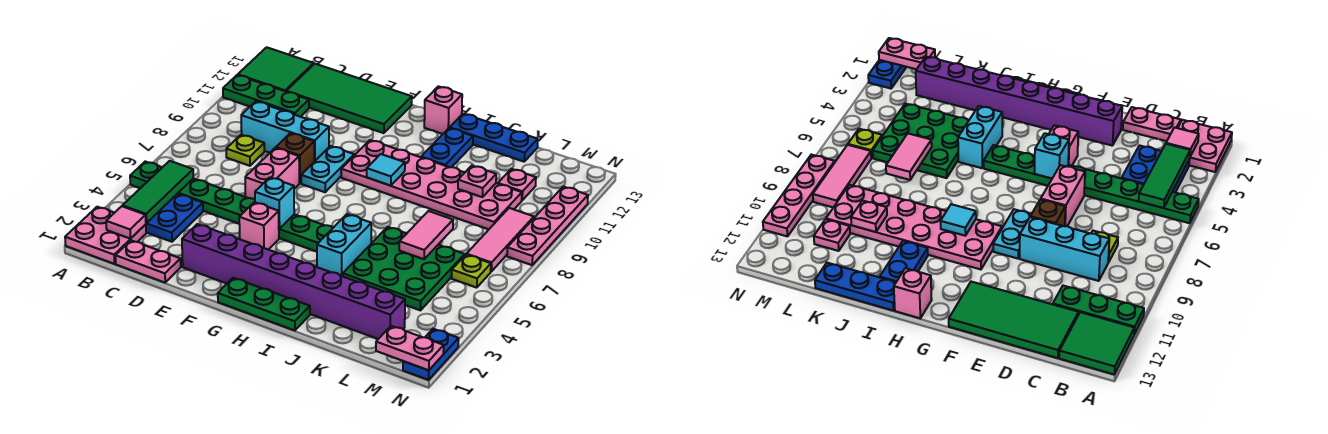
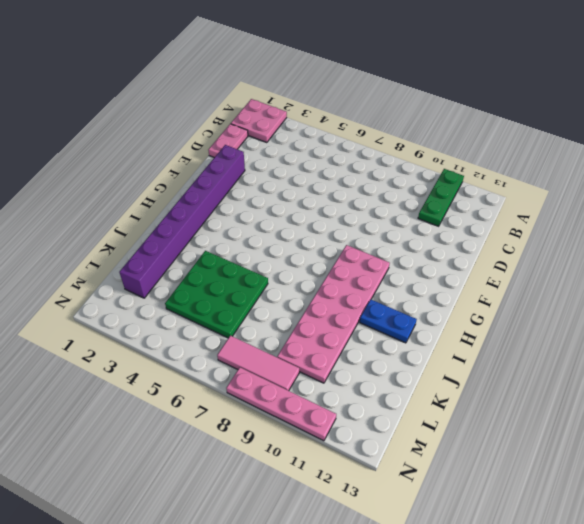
none -> green plate A5:H5 level 1
none -> green tile A12:B13 level 1
none -> blue plate B3:C4 level 1
none -> lime plate C8 level 1

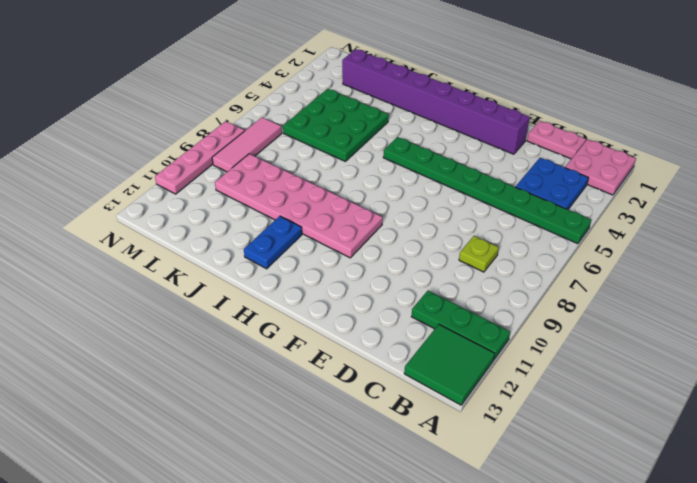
none -> cyan brick C9:E9 level 1
none -> green tile C12:F13 level 1
none -> pink brick E6:E7 level 1
none -> brown brick E8 level 1

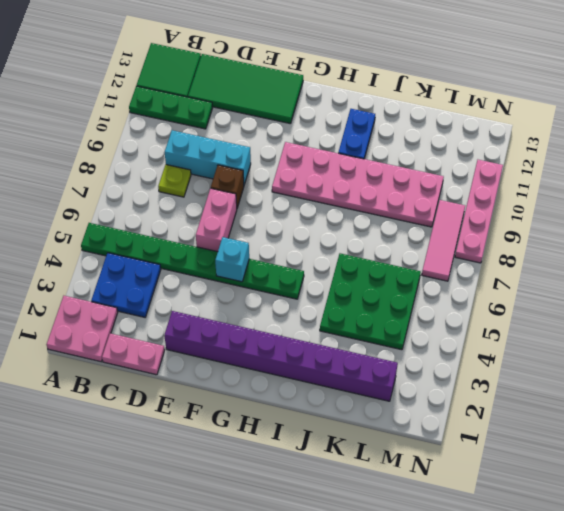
none -> pink brick F4 level 1
none -> cyan plate F8:F9 level 1
none -> green plate G1:I1 level 1
none -> pink brick H13 level 1

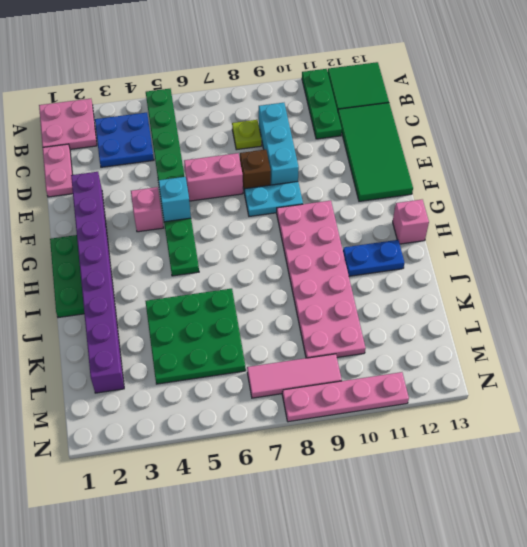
none -> cyan brick I4:I5 level 1
none -> blue plate I13:K13 level 1
none -> pink plate L11 level 1
none -> lime plate M6 level 1

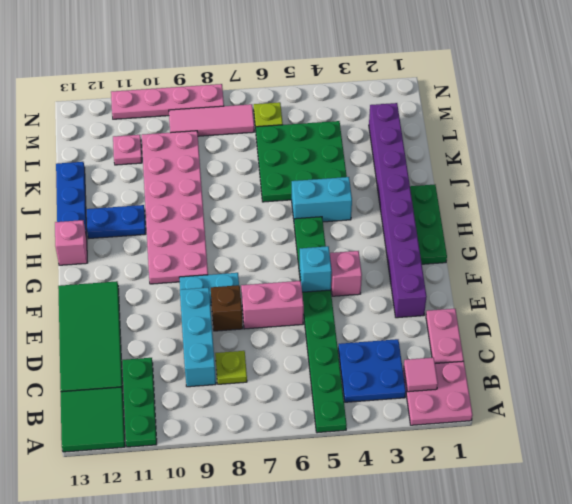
none -> blue plate N1:N2 level 1
none -> green tile B3:B5 level 2
none -> cyan tile H9 level 2
none -> pink tile K6:K7 level 2

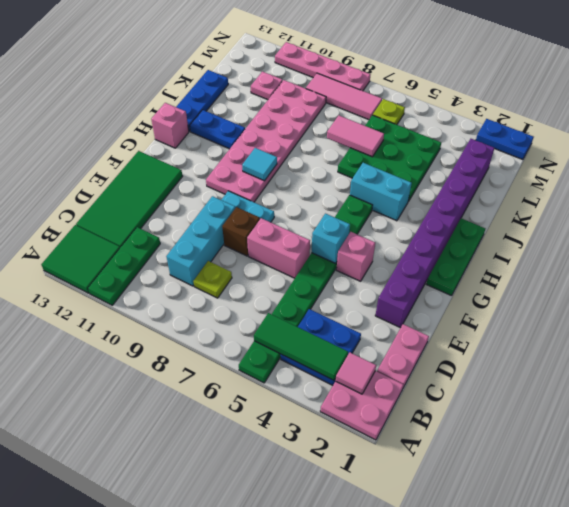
none -> pink plate K10 level 2
none -> pink plate M1:N1 level 2

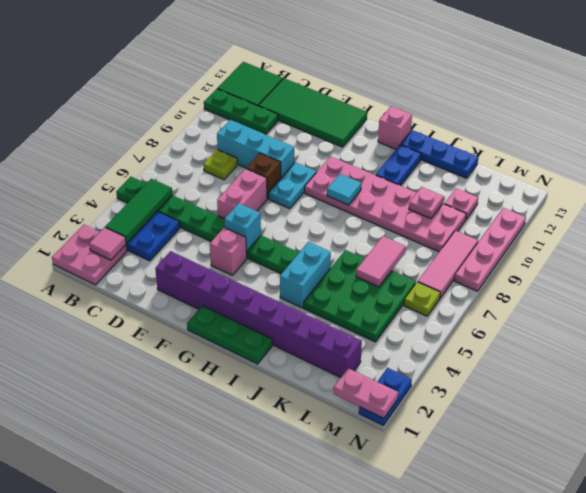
none -> pink plate C1:D1 level 1

